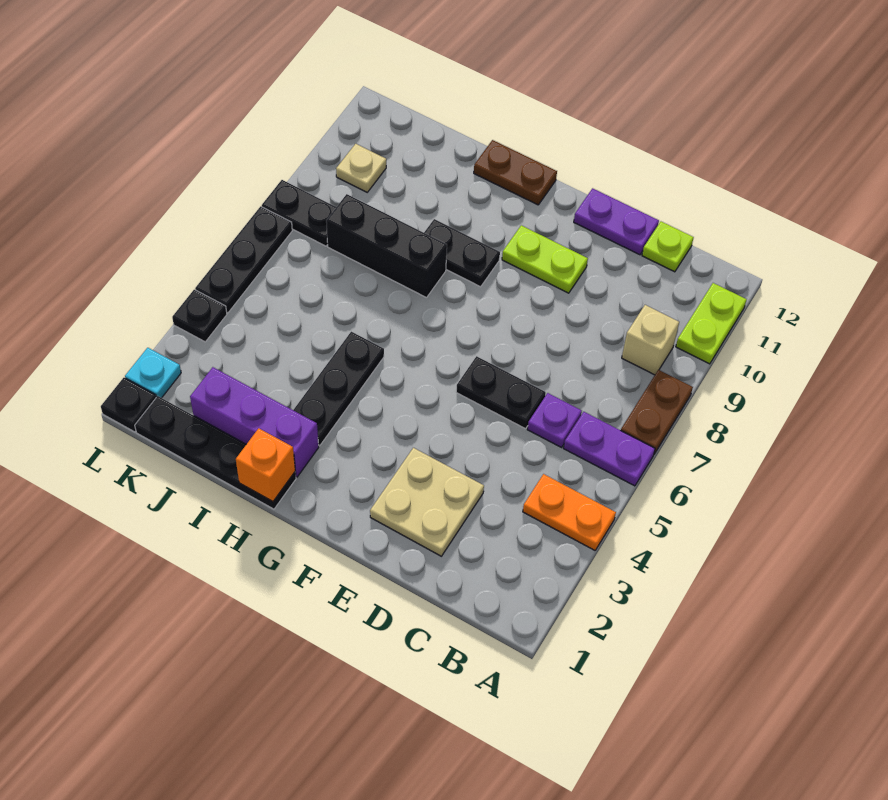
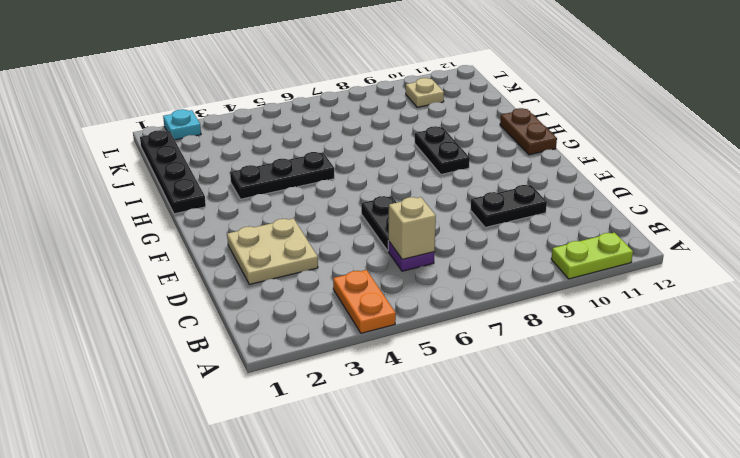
tan brick C6 level 2 -> tan brick B9 level 1
black plate D9:D10 level 1 -> black plate K8:L8 level 1
none -> purple plate A6:B6 level 1
none -> brown plate A7:A8 level 1
none -> lime plate C12 level 1

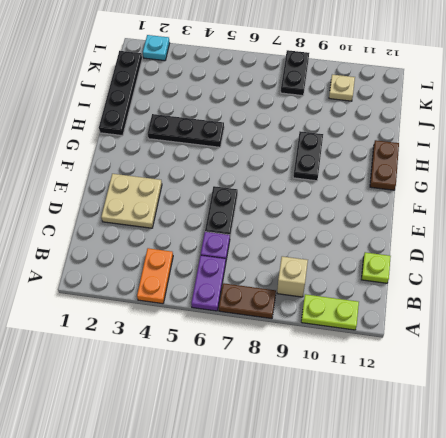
none -> purple plate D12:E12 level 1
none -> lime plate E10:F10 level 1
none -> purple brick H2:J2 level 1

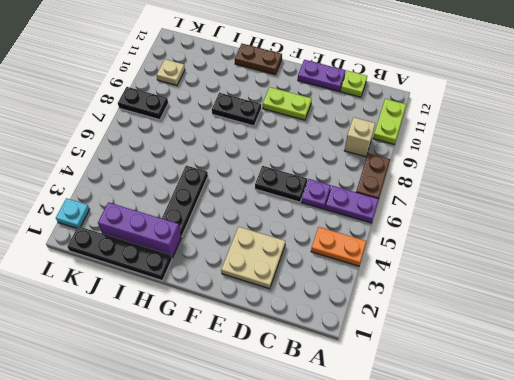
none -> black brick H8:J8 level 1
none -> black plate L1 level 1
none -> black plate L4 level 1

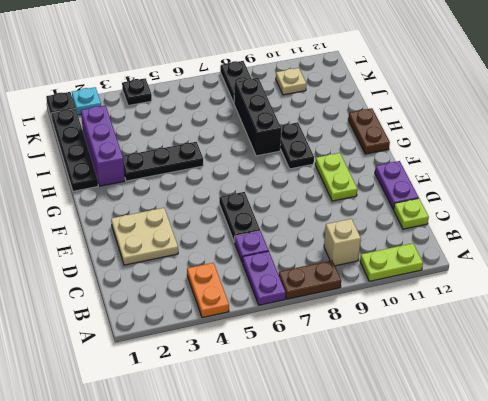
none -> black plate L5:L7 level 1
none -> orange brick H1 level 2

